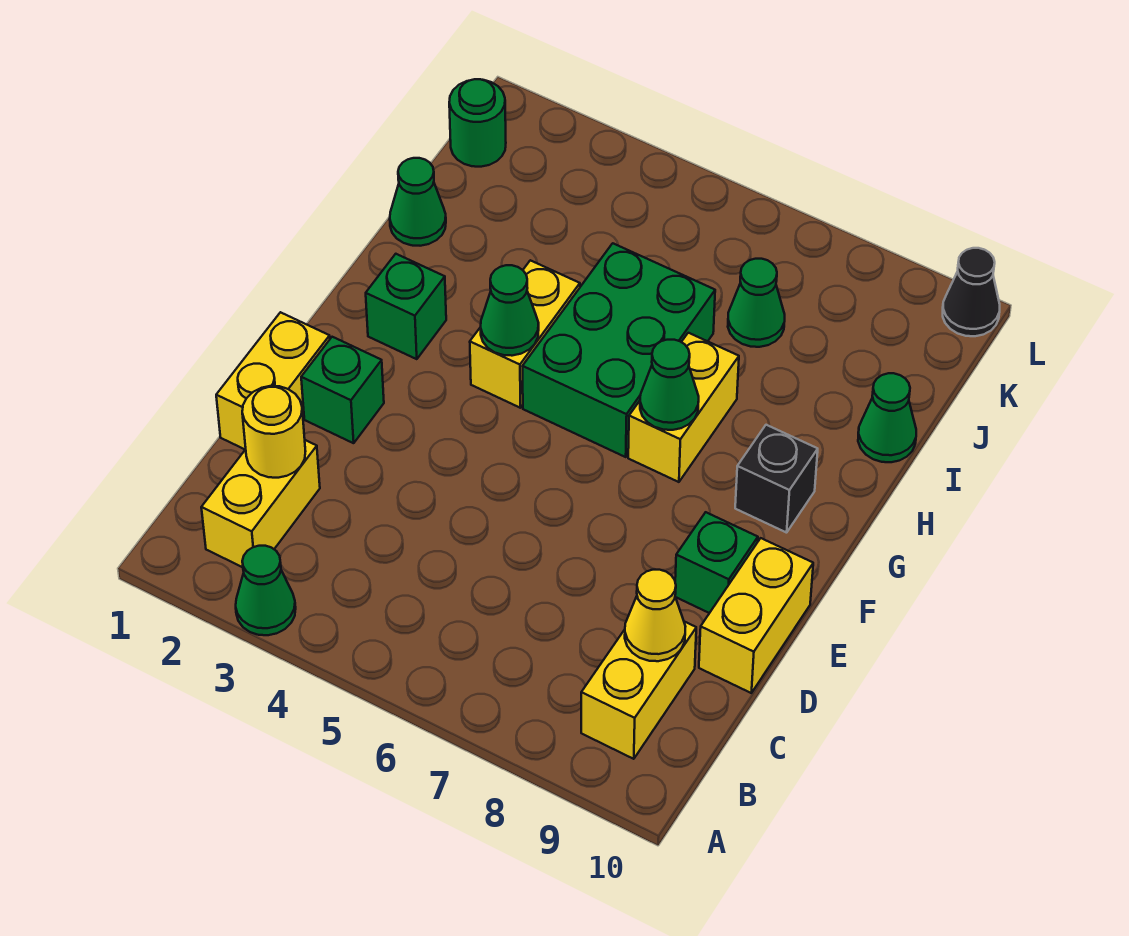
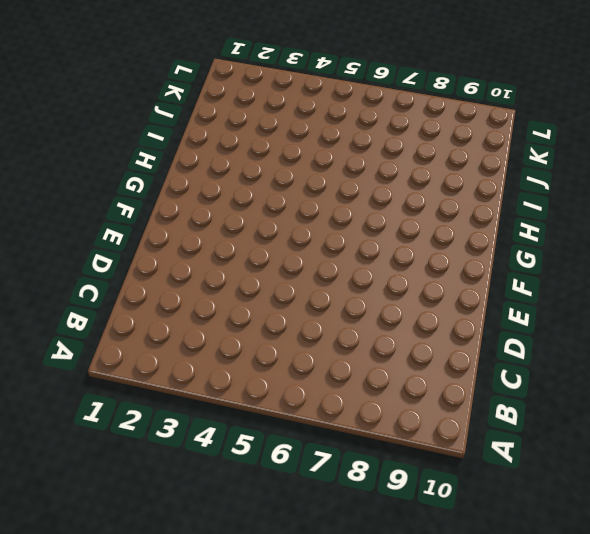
none -> green cone A3 level 1
none -> yellow brick B2:C2 level 1
none -> yellow brick B9:C9 level 1

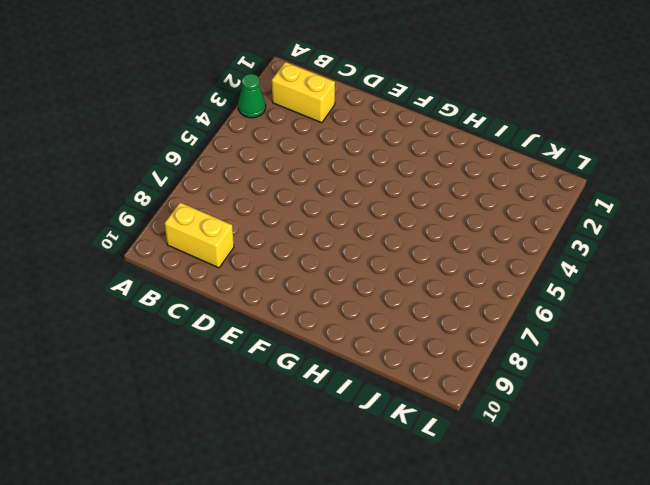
none -> yellow brick D1:E1 level 1
none -> yellow brick D10:E10 level 1
none -> green brick E2 level 1

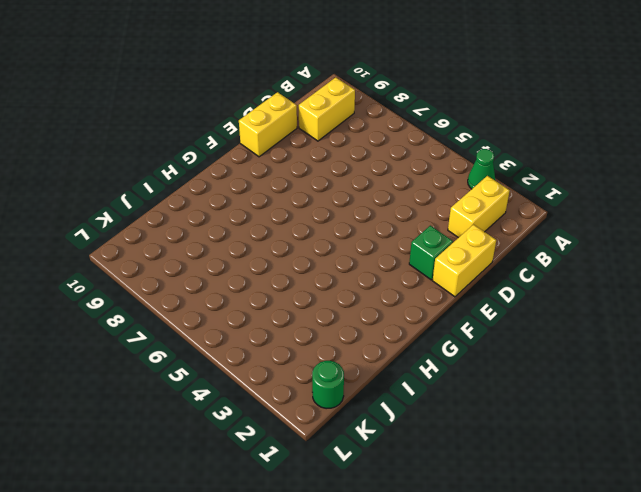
none -> green brick E9 level 1
none -> green brick G2 level 1
none -> yellow brick G4:H4 level 1

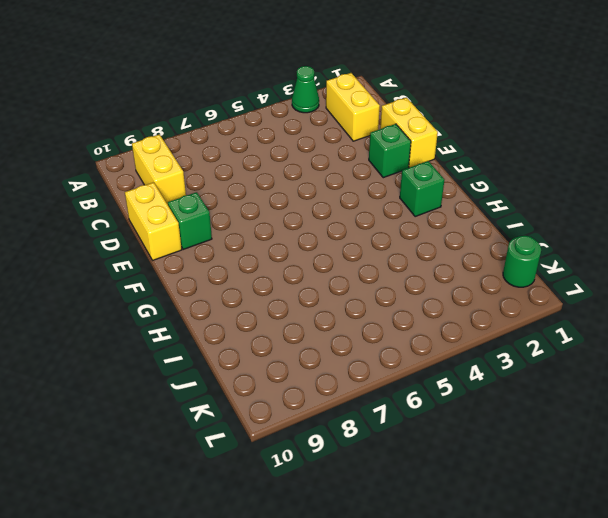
none -> yellow brick G4:H4 level 1
none -> green brick G5:I6 level 1
none -> yellow brick G7:H7 level 1

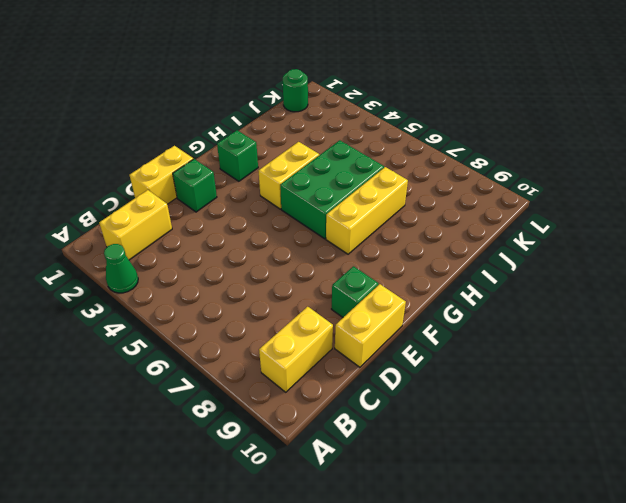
yellow brick G7:I7 level 1 -> yellow brick G7:H7 level 1
none -> black brick G9 level 1
none -> green cone I1 level 1
none -> green cone I10 level 1

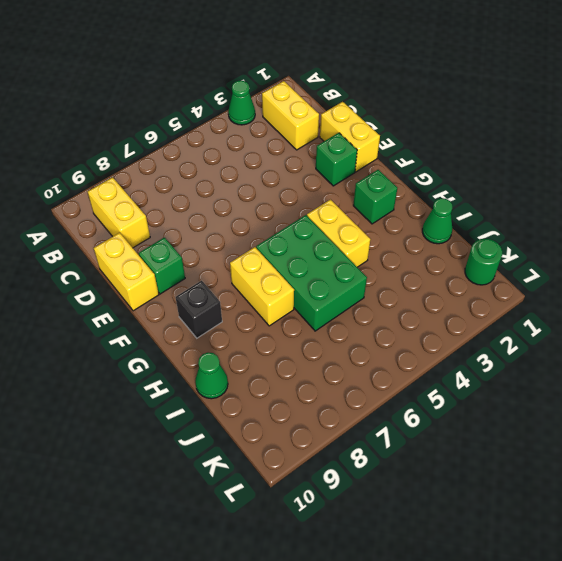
none -> green cone J7 level 1
none -> black cone L10 level 1
none -> yellow round brick C2 level 2

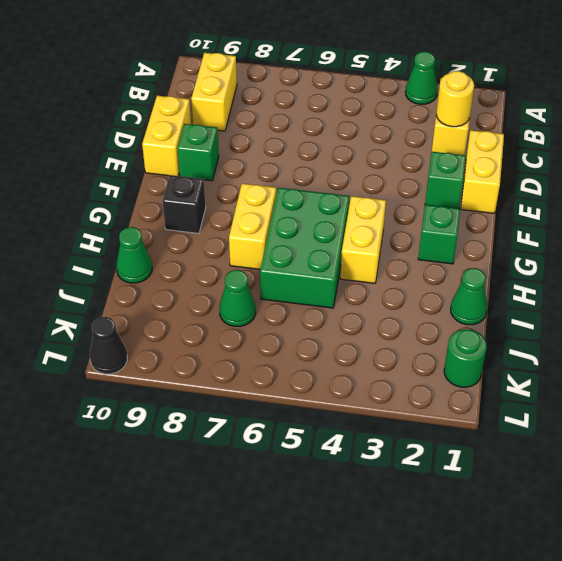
none -> yellow cone C9 level 2
none -> green cone G4 level 2
none -> green cone G7 level 2

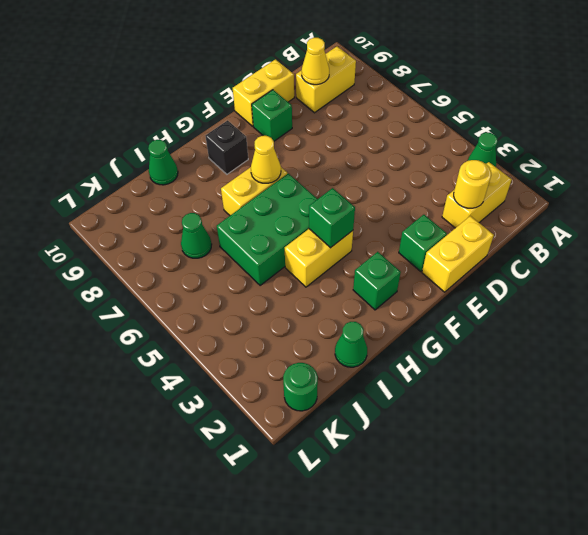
green brick G4 level 2 -> green cone G4 level 2
yellow cone G7 level 2 -> green cone G7 level 2
none -> black cone L10 level 1

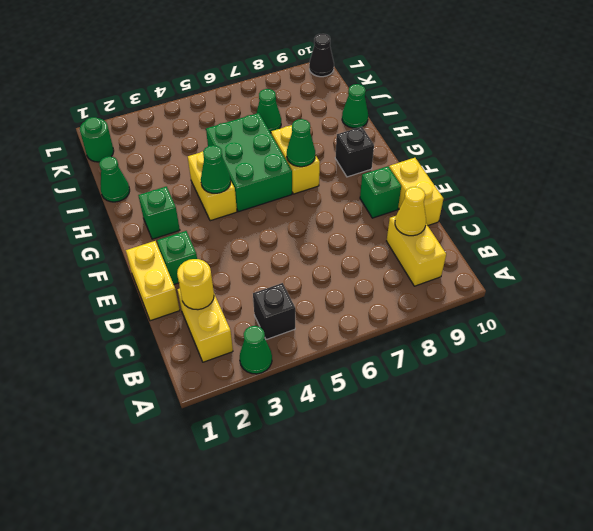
black brick B4 level 1 -> none

